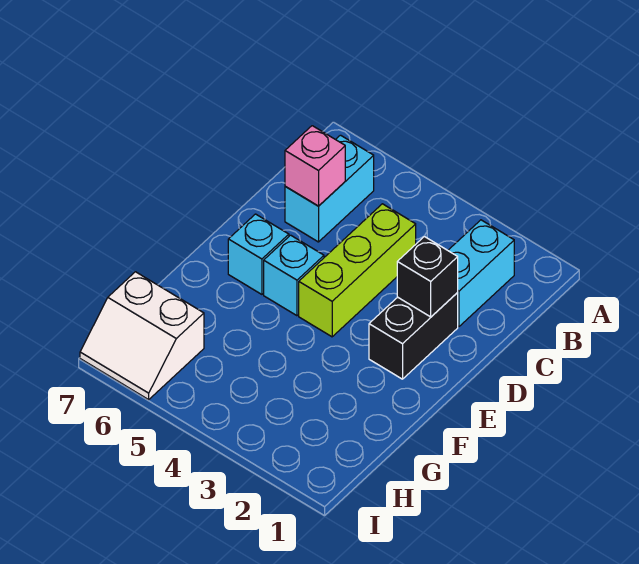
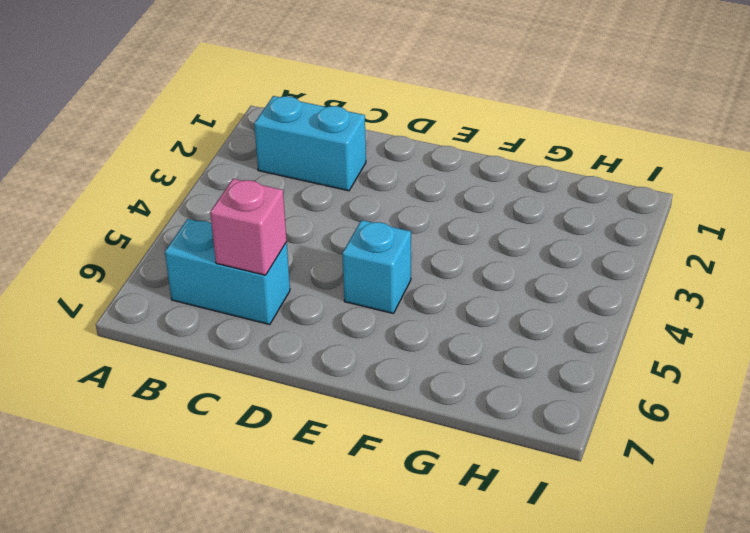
none -> lime brick C4:E4 level 1
none -> black brick D2:E2 level 1

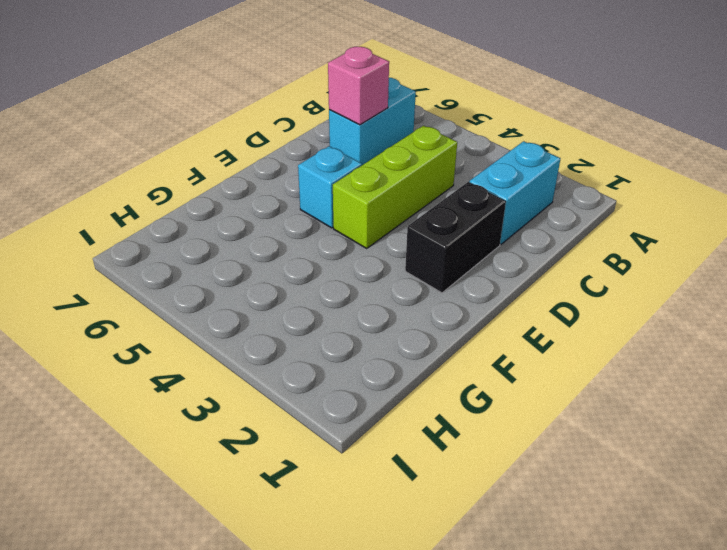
none -> cyan brick E6 level 1
none -> white slope H6:I7 level 1 top H

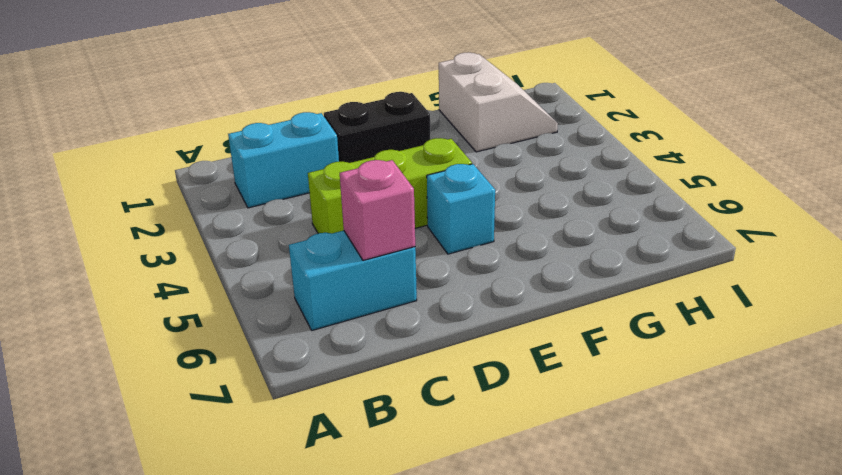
white slope G1:H2 level 1 top G -> white slope H6:I7 level 1 top H
none -> cyan brick E6 level 1
none -> black brick D2 level 2

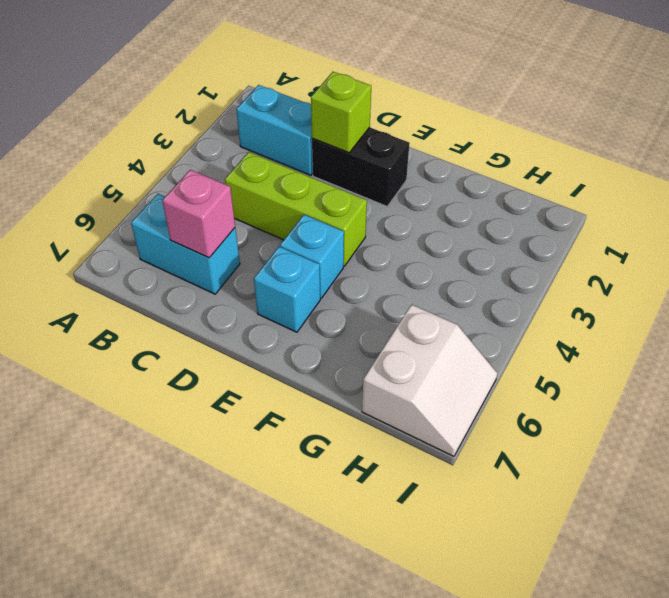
lime brick D2 level 2 -> black brick D2 level 2

